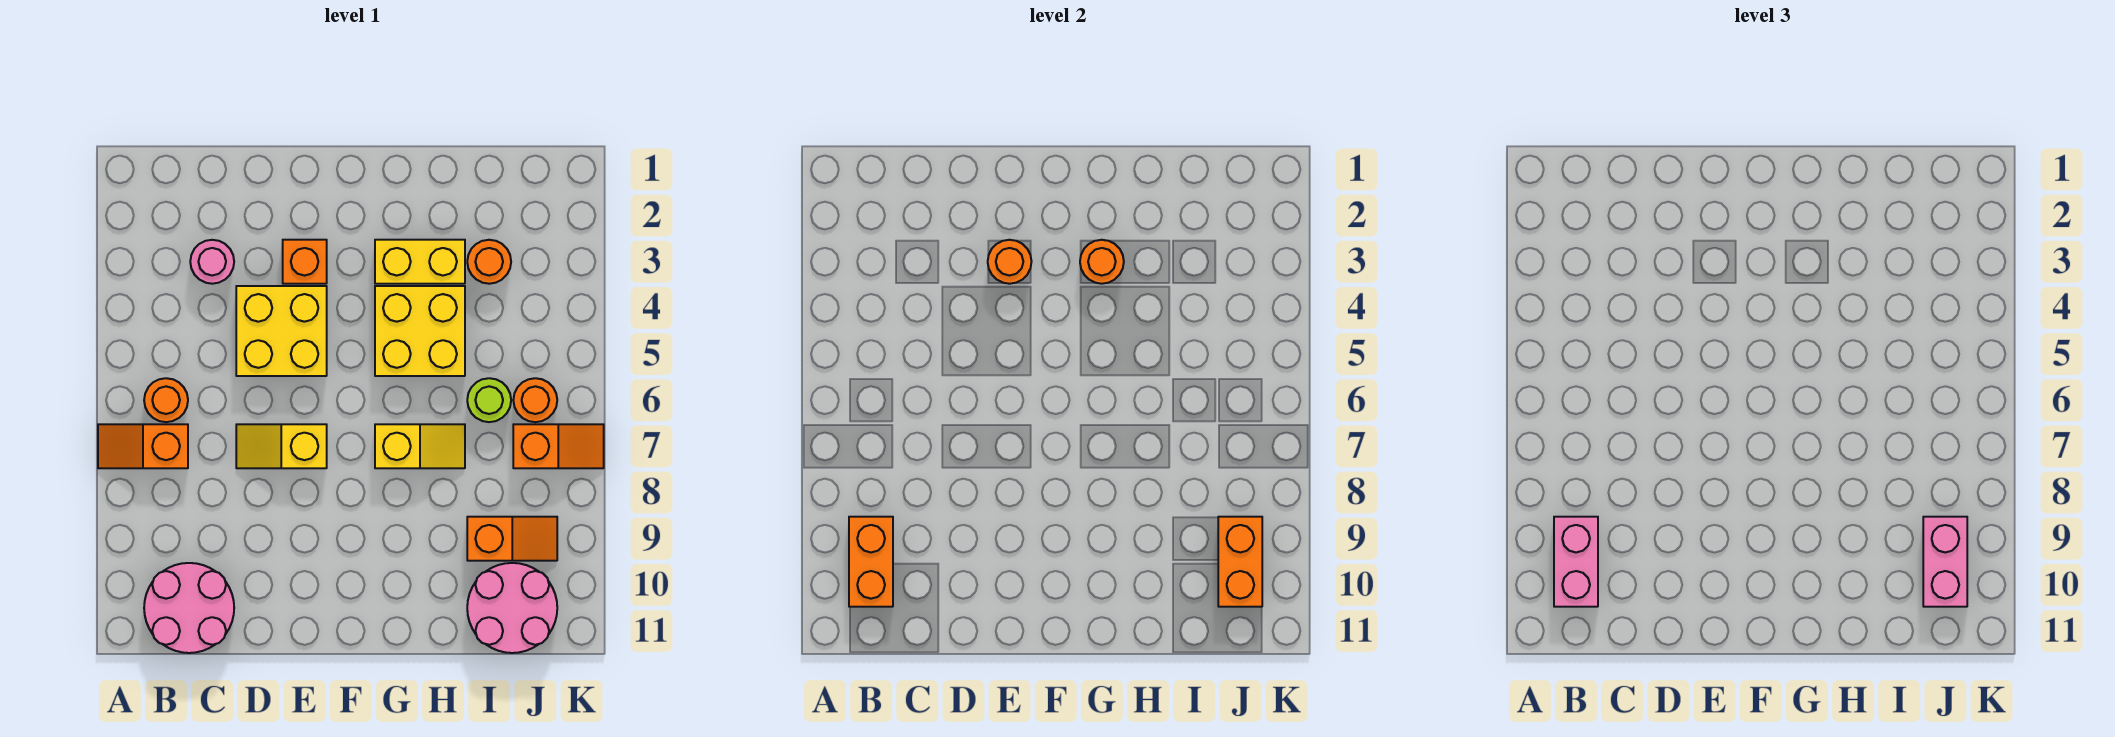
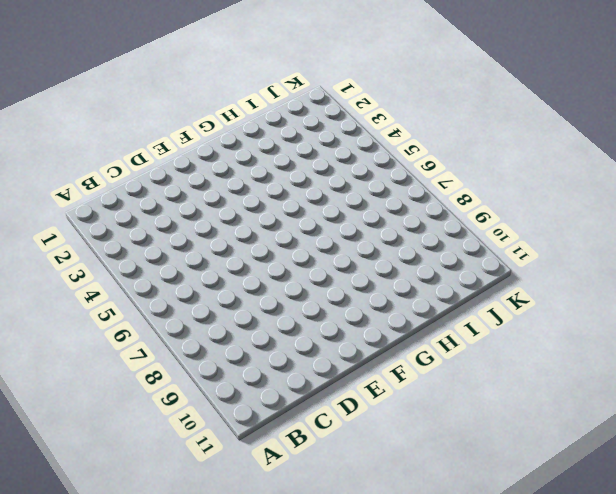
none -> orange slope A7:B7 level 1 top B
none -> orange round brick B6 level 1
none -> pink round brick B10:C11 level 1

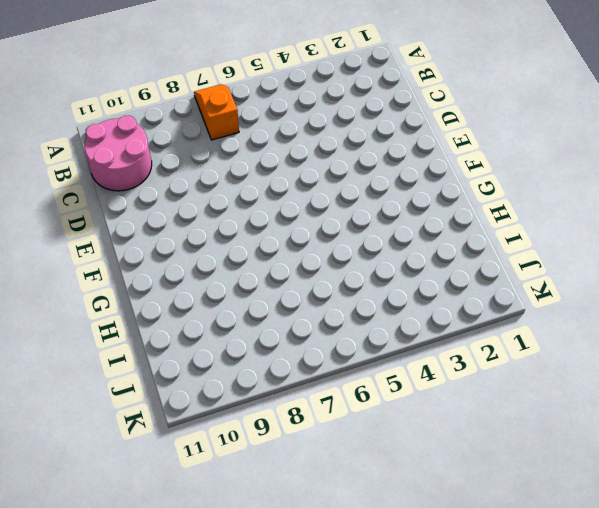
none -> orange round brick B6 level 1
none -> pink round brick C3 level 1
none -> yellow brick D4:E5 level 1

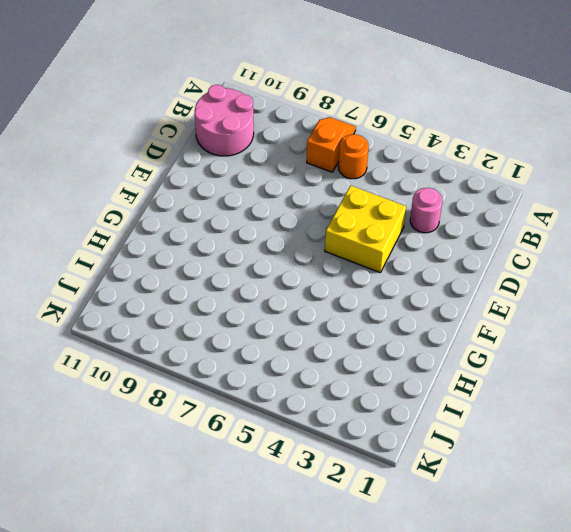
none -> yellow slope D7:E7 level 1 top E
none -> orange brick E3 level 1
none -> yellow brick G3:H3 level 1

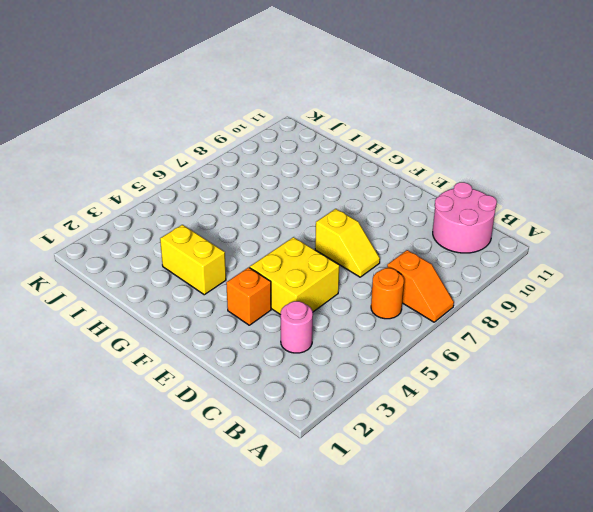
none -> yellow brick G4:H5 level 1
none -> yellow slope G7:H7 level 1 top G
none -> orange round brick I3 level 1

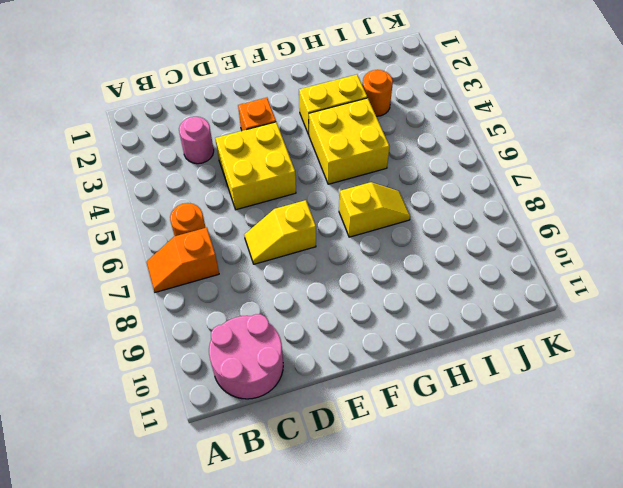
none -> lime round brick I6 level 1
none -> orange slope I9:J9 level 1 top I
none -> pink round brick I10:J11 level 1

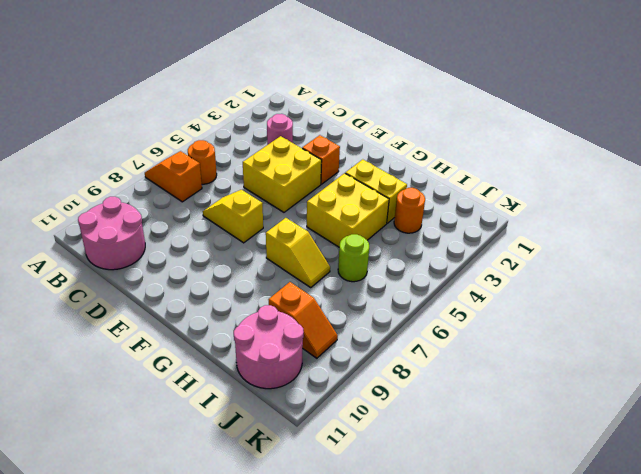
none -> orange round brick J6 level 1
none -> orange slope J7:K7 level 1 top J
none -> orange brick B9:B10 level 2

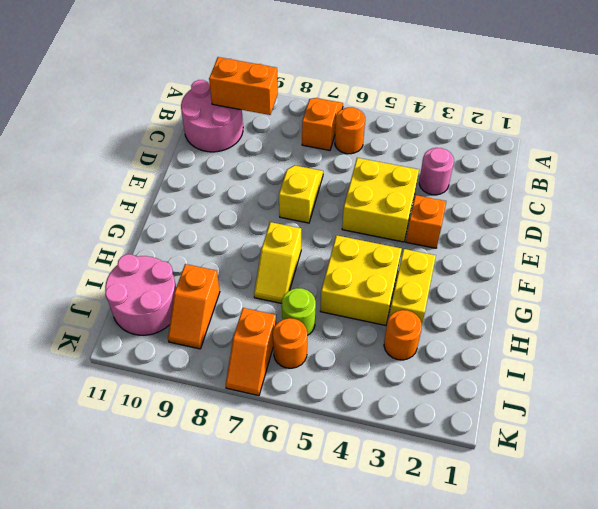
none -> orange round brick E3 level 2
none -> orange round brick G3 level 2
none -> orange brick J9:J10 level 2

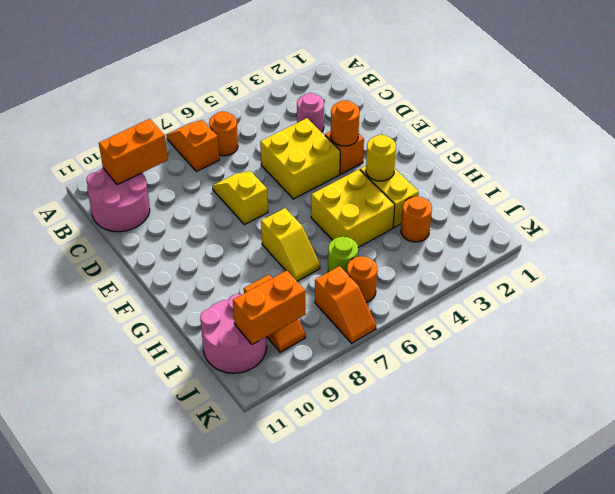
yellow round brick G3 level 2 -> orange round brick G3 level 2
none -> pink brick B9:B10 level 3
none -> pink brick J9:J10 level 3

